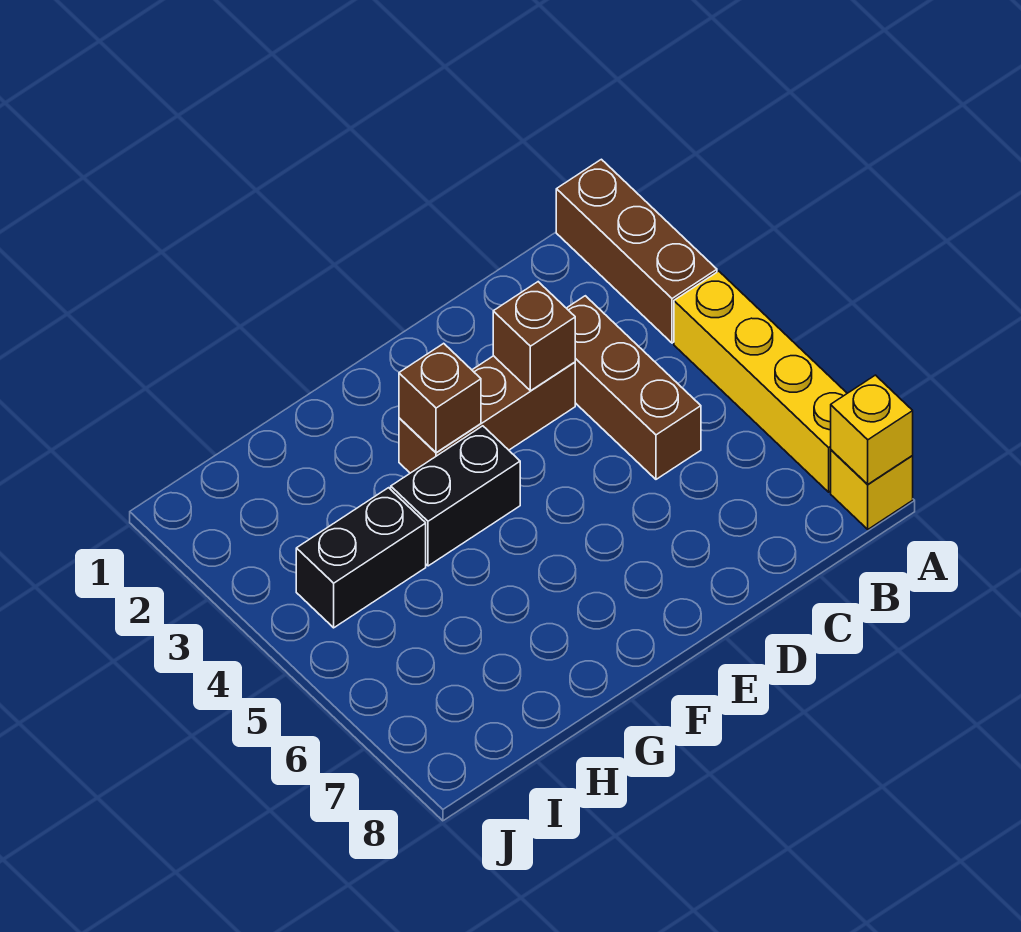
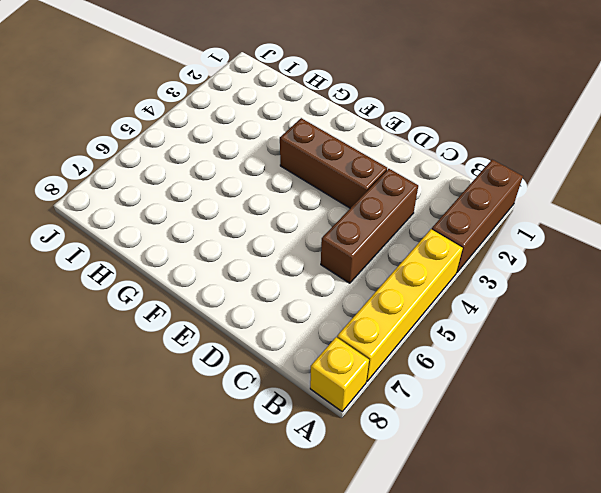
none -> black brick F4:G4 level 1
none -> black brick H4:I4 level 1

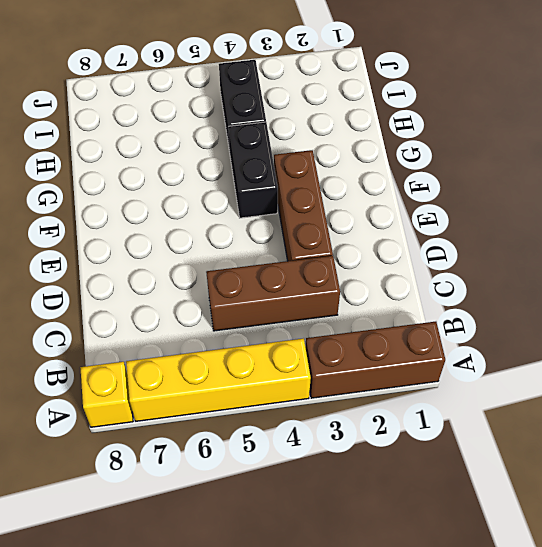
none -> yellow brick A8 level 2
none -> brown brick D3 level 2

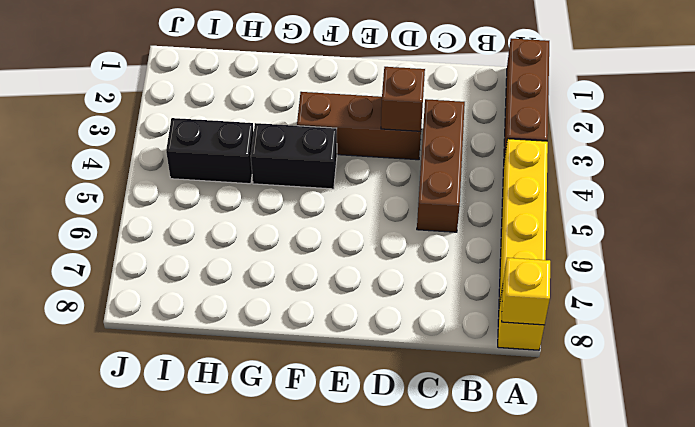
none -> brown brick F3 level 2

